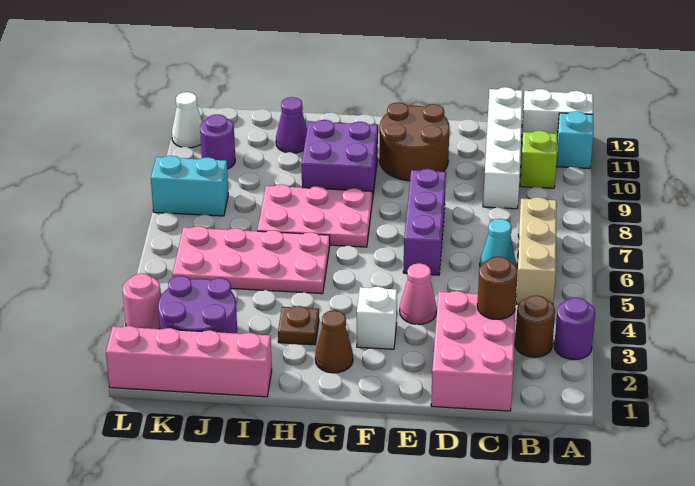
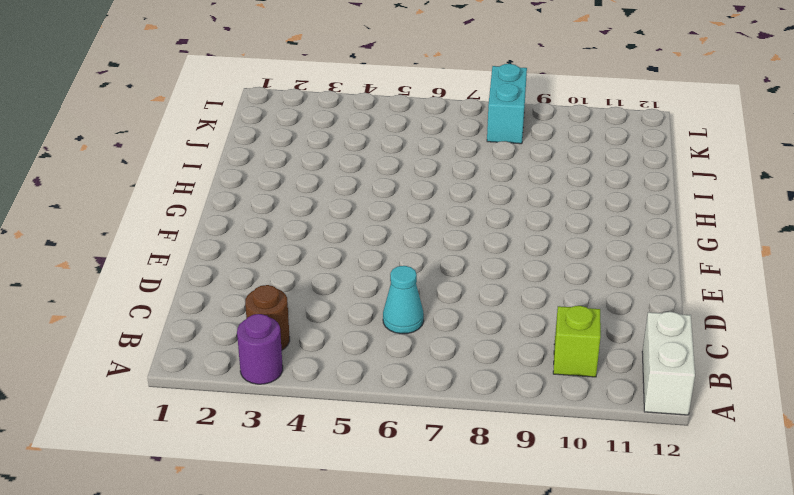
none -> cyan brick A11 level 1
none -> tan brick B5:B7 level 1
none -> pink brick C1:D3 level 1

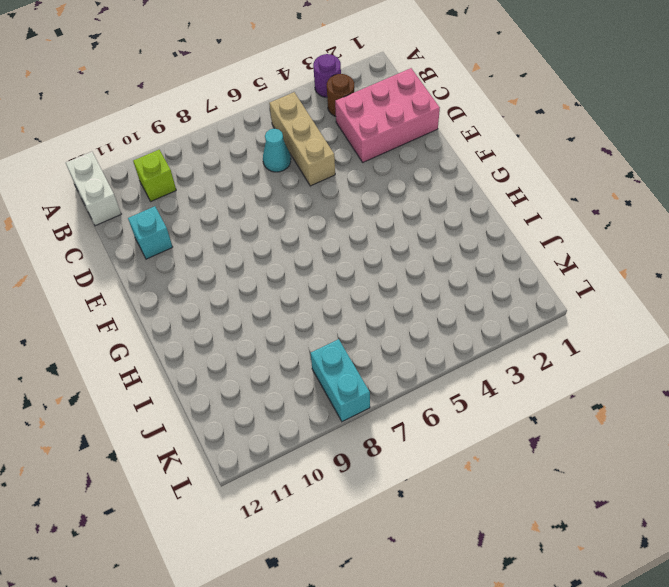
tan brick B5:D5 level 1 -> tan brick B5:B7 level 1
cyan brick D11 level 1 -> cyan brick A11 level 1
none -> white brick C9:C12 level 1
none -> pink cone E4 level 1
none -> purple brick E6:E8 level 1

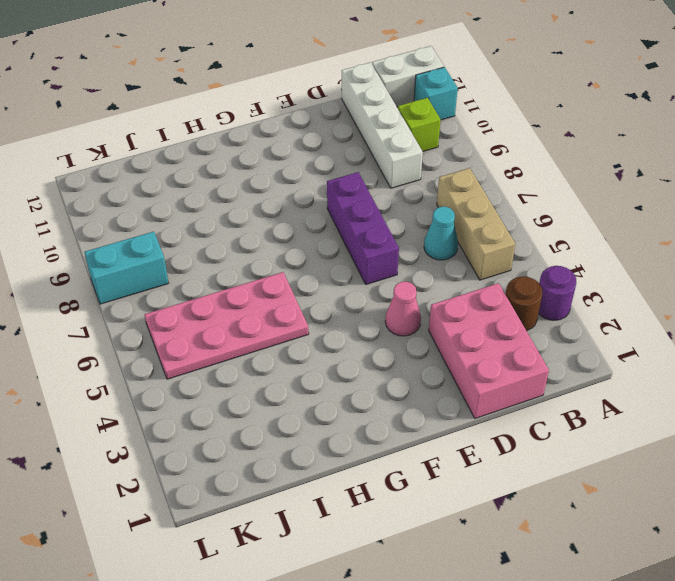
none -> brown round brick E10:F11 level 1
none -> white brick F3 level 1
none -> brown cone G2 level 1

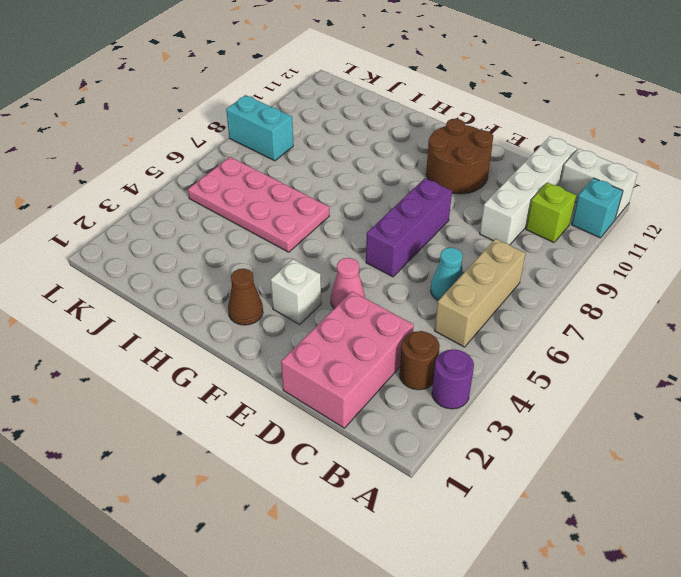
none -> pink plate G7:I8 level 1
none -> purple brick G9:H10 level 1
none -> brown plate H3 level 1

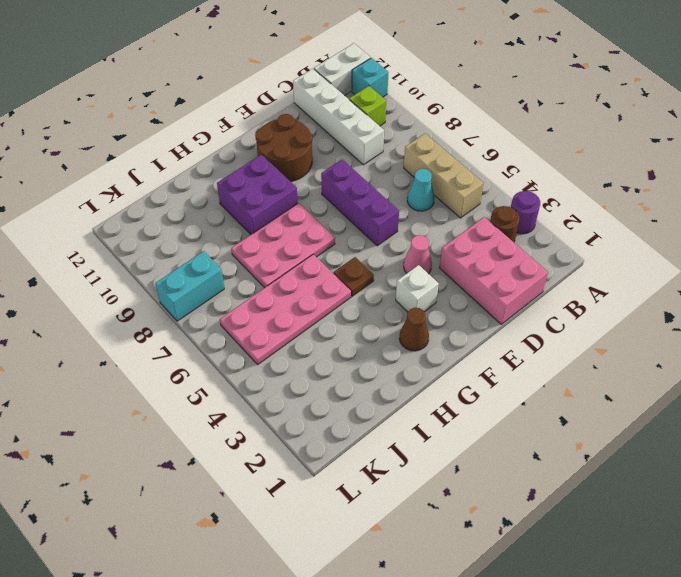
brown plate G5 level 1 -> brown plate H3 level 1
none -> pink brick I1:L1 level 1
none -> purple cone I11 level 1
none -> purple round brick J2:K3 level 1

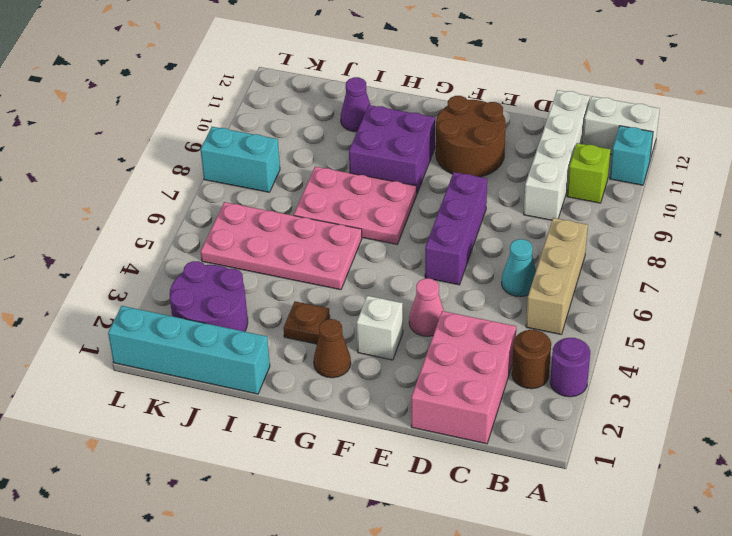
cyan brick I1:L1 level 1 -> pink brick I1:L1 level 1
none -> purple round brick K10 level 1
none -> pink round brick L3 level 1
none -> white cone L11 level 1

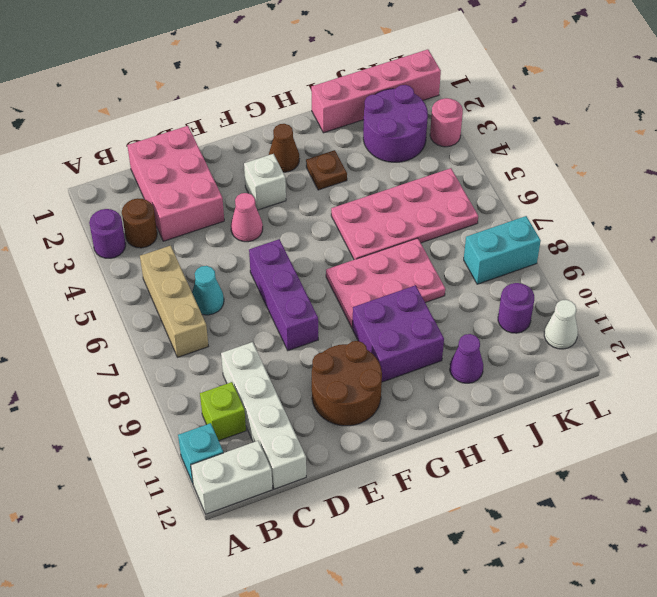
none -> brown round brick C3 level 2

